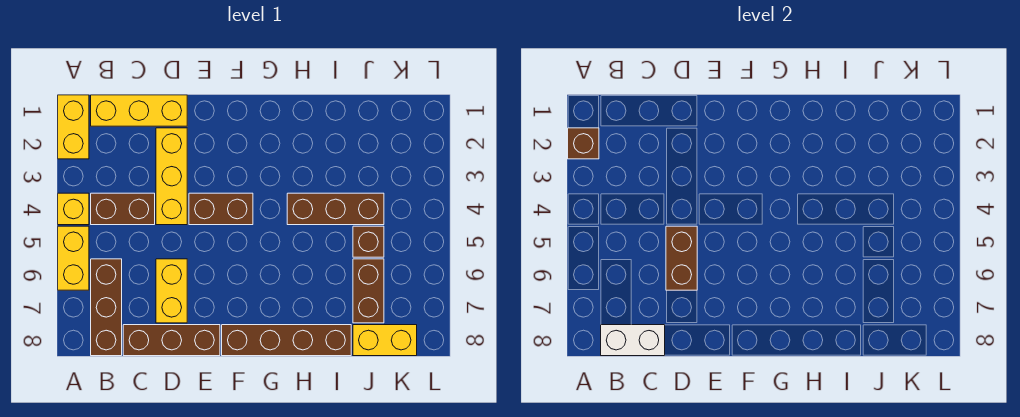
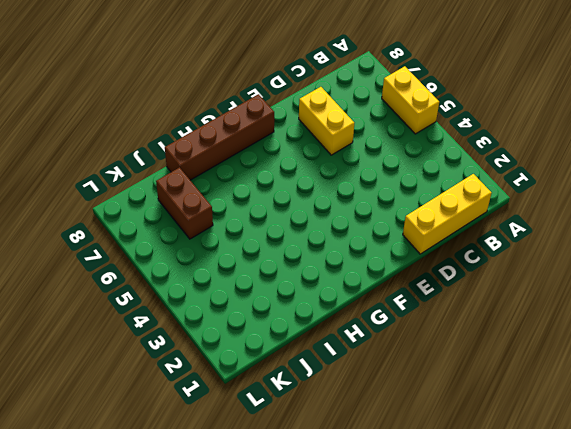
none -> yellow brick A1:A2 level 1
none -> yellow brick A4 level 1
none -> brown brick B4:C4 level 1

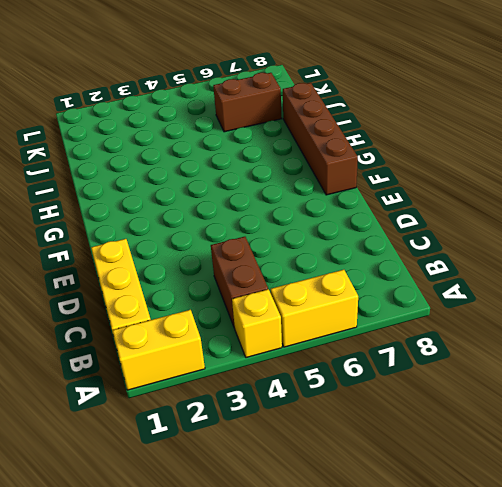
none -> brown brick B6:B8 level 1
none -> brown brick C8:E8 level 1
none -> yellow brick D2:D4 level 1

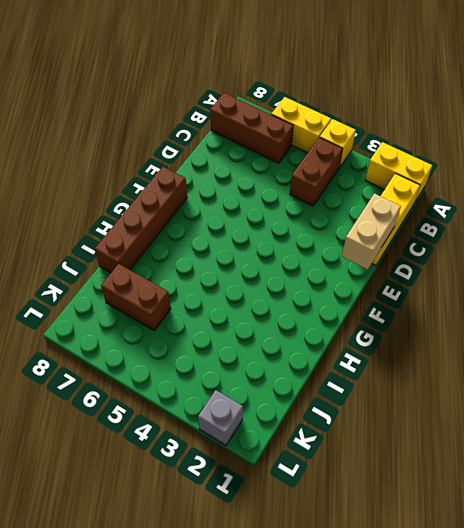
tan brick D1:E1 level 2 -> none
grey brick L2 level 1 -> none
none -> brown brick C8:E8 level 1
none -> yellow brick D2:D4 level 1
none -> yellow brick D6:D7 level 1

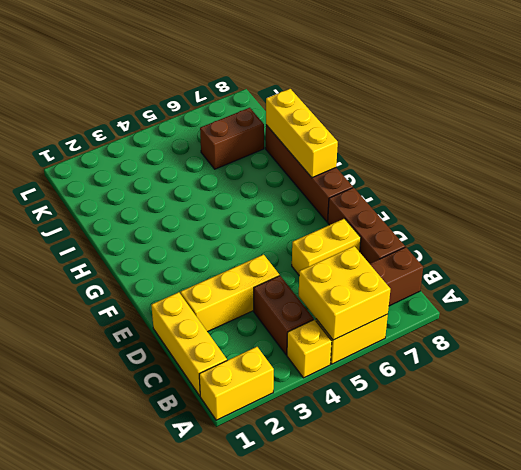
yellow brick A5:B6 level 2 -> none
yellow brick G8:I8 level 2 -> none
none -> brown brick E4:F4 level 1
none -> brown brick H4:J4 level 1
none -> brown brick J5 level 1

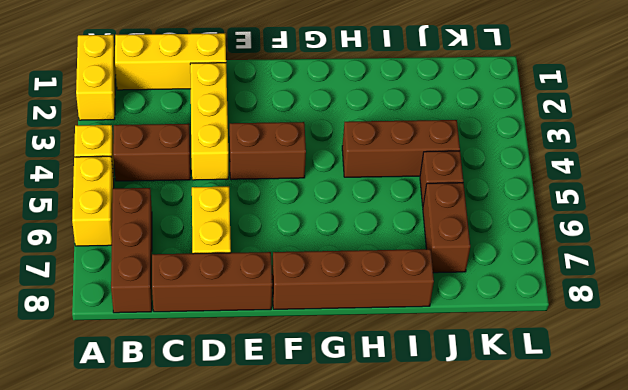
none -> yellow brick J8:K8 level 1
none -> brown brick A2 level 2
none -> white brick B8:C8 level 2

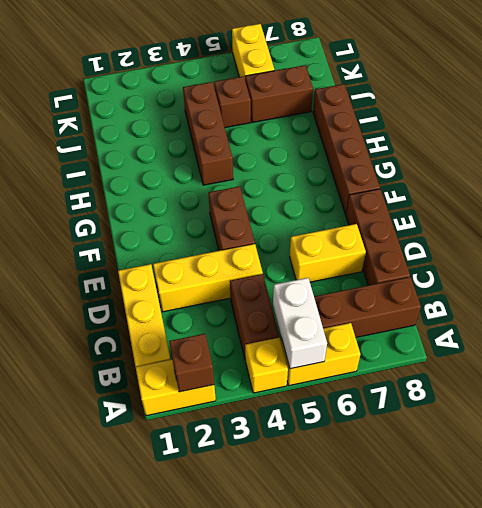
white brick A5:B5 level 2 -> white brick B8:C8 level 2
yellow brick K6:L6 level 1 -> yellow brick J8:K8 level 1
none -> brown brick D5:D6 level 2

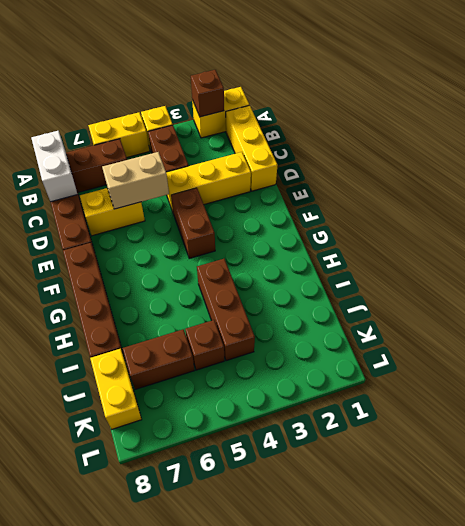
tan brick D5:D6 level 2 -> brown brick D5:D6 level 2

